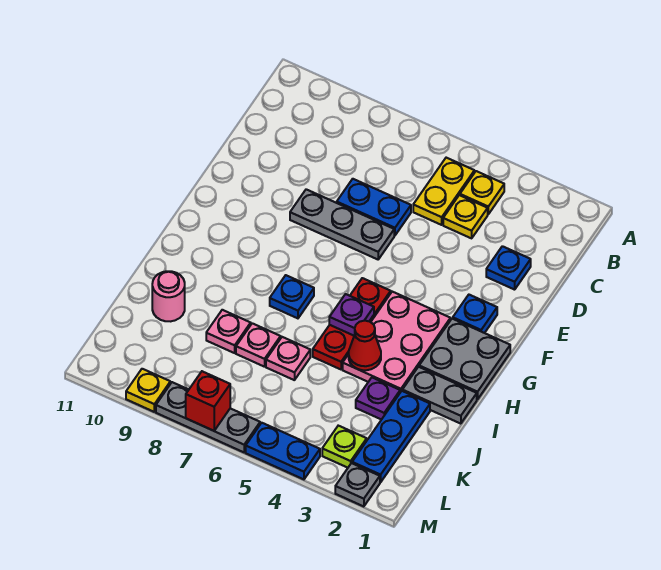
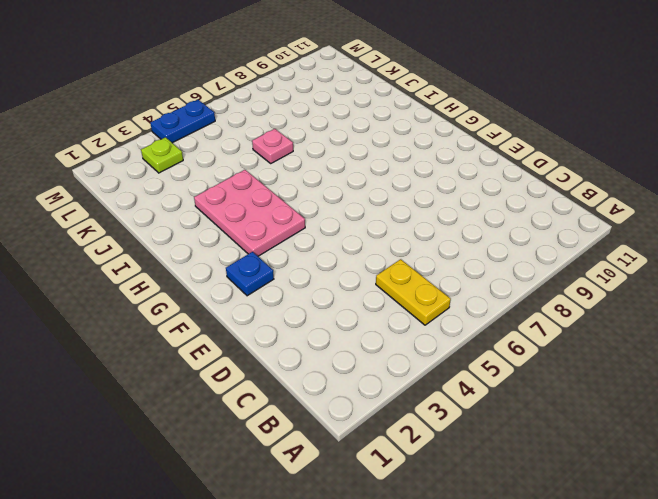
none -> yellow plate B4 level 1
none -> yellow plate C4 level 1
none -> blue plate D2 level 1

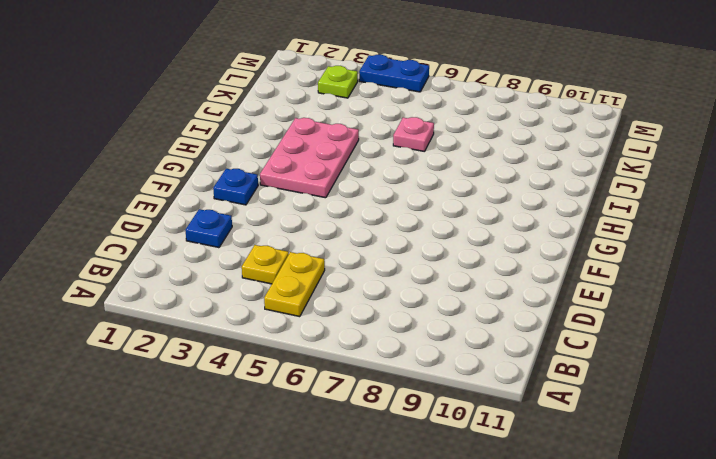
none -> yellow plate B4 level 1
none -> blue plate D6:D7 level 1
none -> grey plate E6:E8 level 1

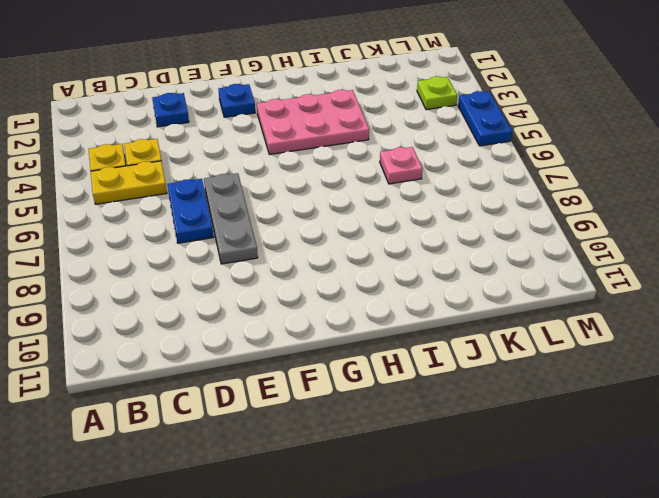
none -> grey plate G1:H2 level 1
none -> red plate G5:I5 level 1
none -> blue plate H7 level 1

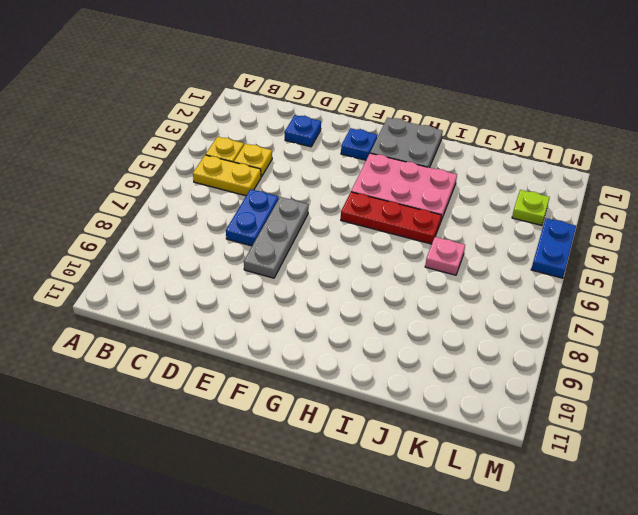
none -> blue plate H7 level 1
none -> grey plate I1:I2 level 1
none -> blue plate J2:L2 level 1

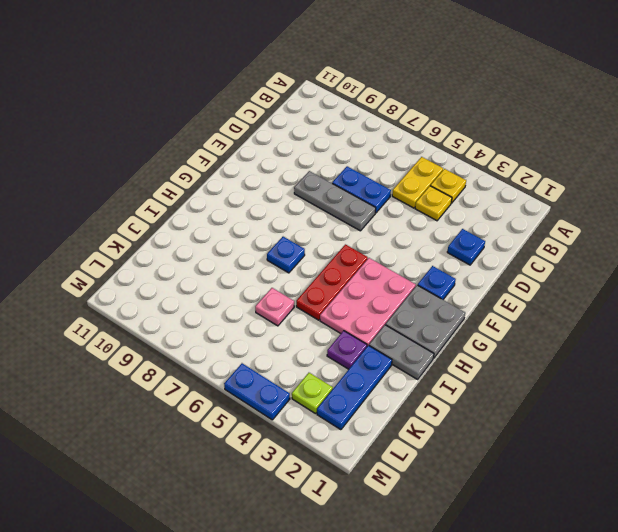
none -> pink plate J7 level 1
none -> pink plate J8 level 1
none -> pink round brick J10 level 1

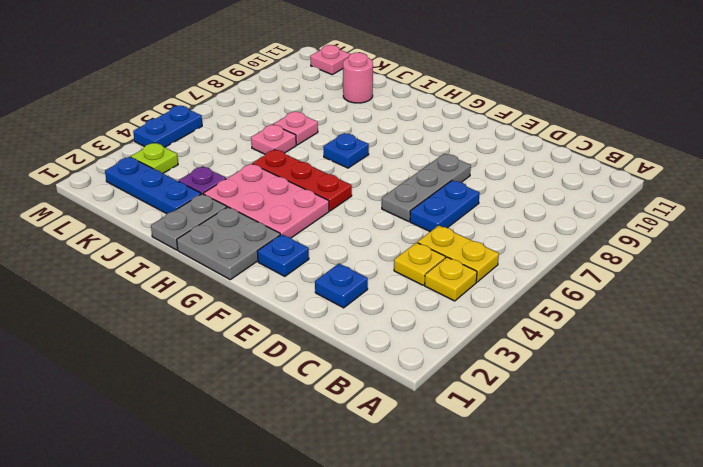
pink plate L11 level 1 -> pink plate J8 level 1
none -> grey plate M2 level 1
none -> grey plate M6:M8 level 1
none -> yellow plate M9 level 1

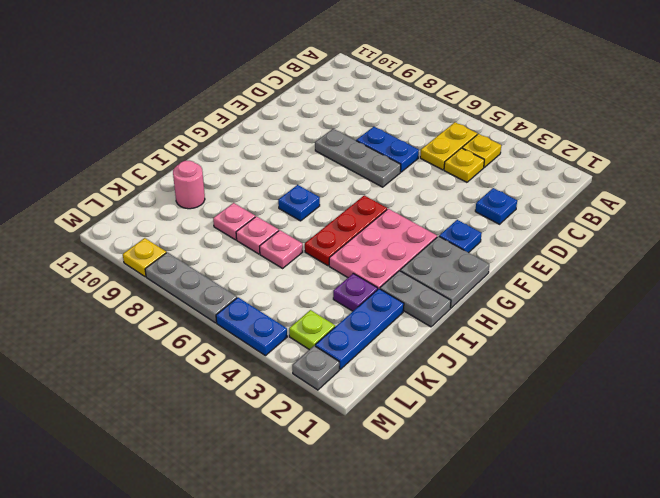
none -> purple plate H5 level 2
none -> red cone I4 level 2
none -> red brick M7 level 2

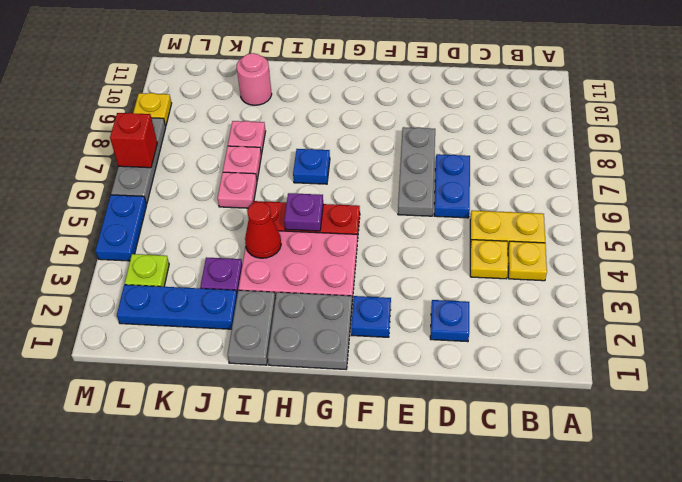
none -> grey plate M2 level 1

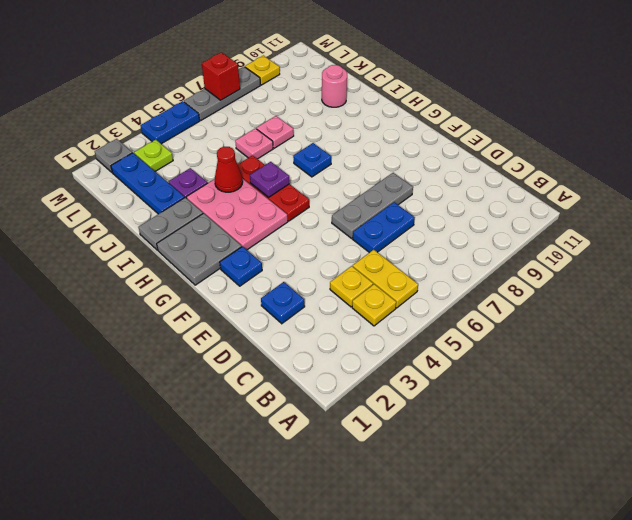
none -> pink plate J8 level 1

